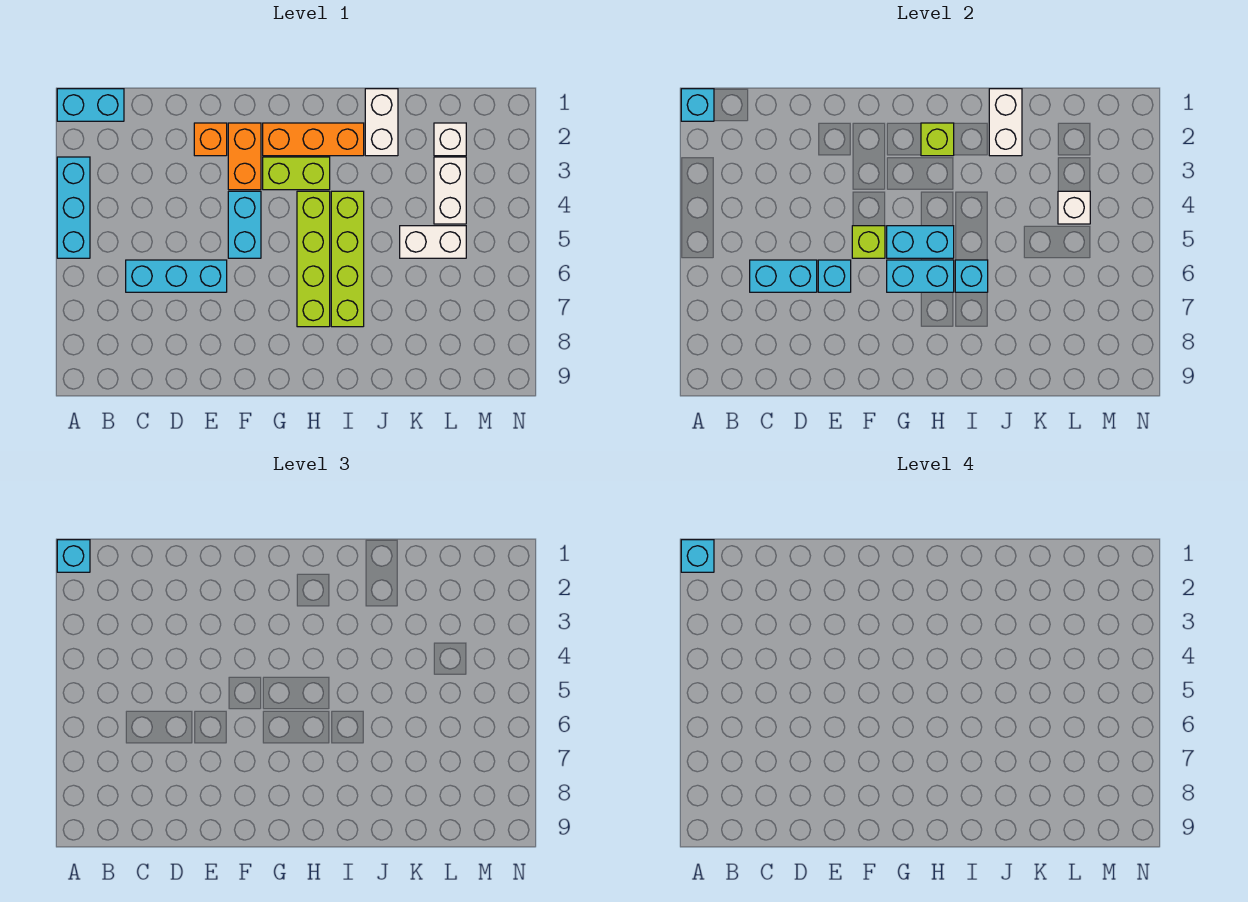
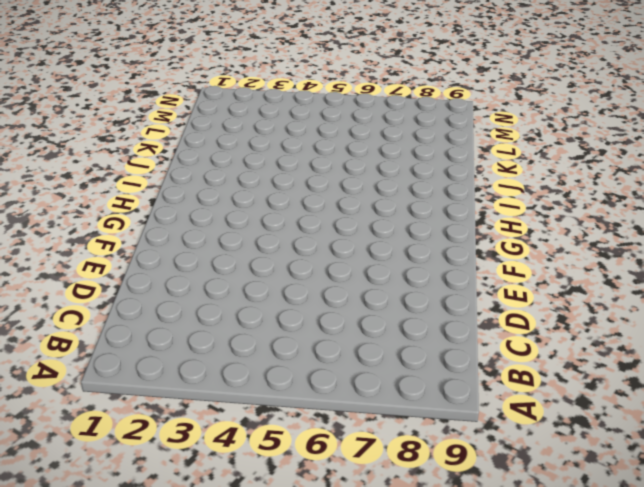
none -> cyan brick A1:B1 level 1
none -> cyan brick A3:A5 level 1
none -> cyan brick C6:E6 level 1

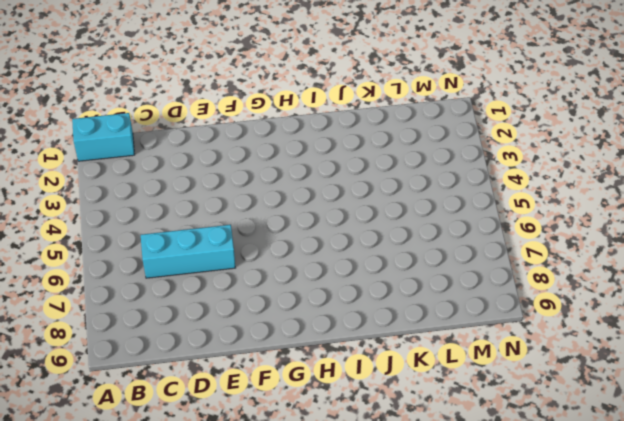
none -> cyan brick A3:A5 level 1
none -> orange brick E2 level 1
none -> orange brick F2:F3 level 1

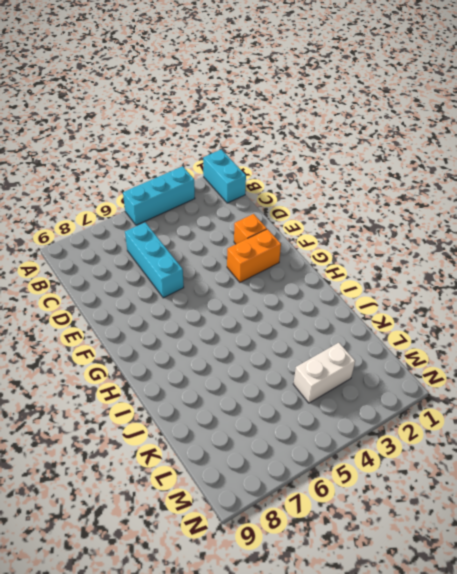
none -> cyan brick F4:F5 level 1
none -> orange brick G2:I2 level 1
none -> lime brick G3:H3 level 1

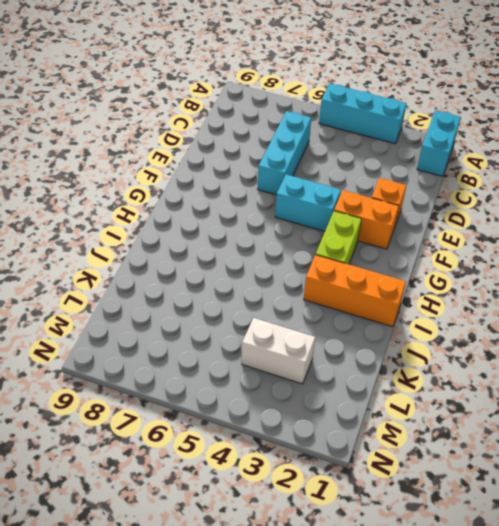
orange brick I1:I3 level 1 -> orange brick G2:I2 level 1
none -> lime brick H4:H7 level 1
none -> lime brick I4:I7 level 1
none -> white brick J1:J2 level 1

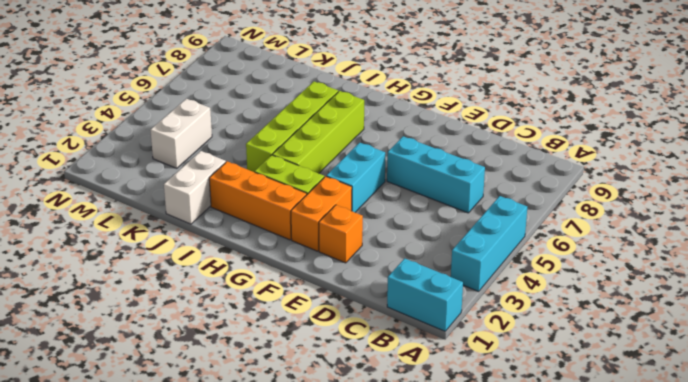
none -> white brick K5:L5 level 1
none -> white brick L2 level 1
none -> cyan brick A1 level 2

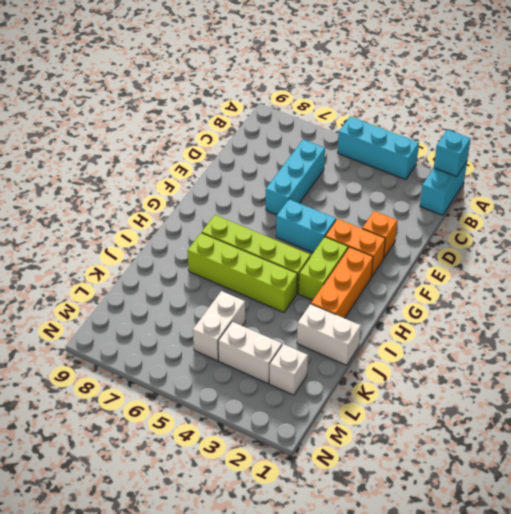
none -> cyan brick C6:D6 level 2
none -> cyan brick E6 level 2
none -> lime brick F5 level 2

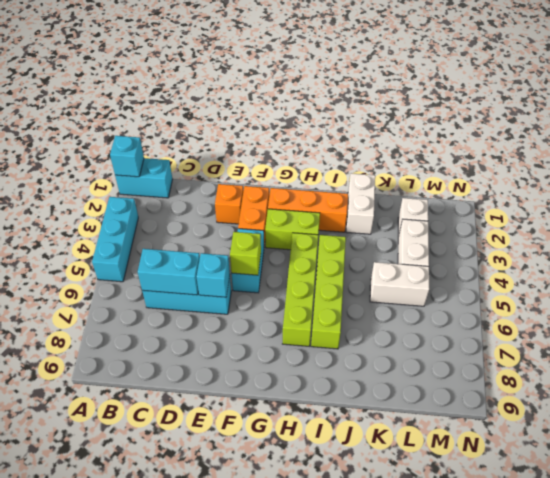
none -> cyan brick G5:H5 level 2
none -> cyan brick G6:H6 level 2
none -> lime brick H2 level 2

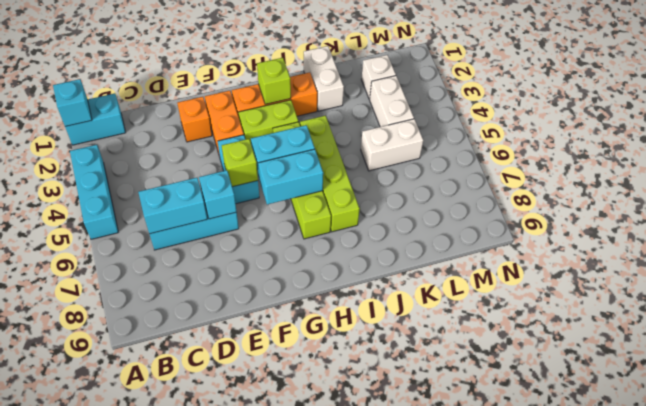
none -> cyan brick I6 level 2
none -> white brick J1:J2 level 2
none -> white brick L4 level 2

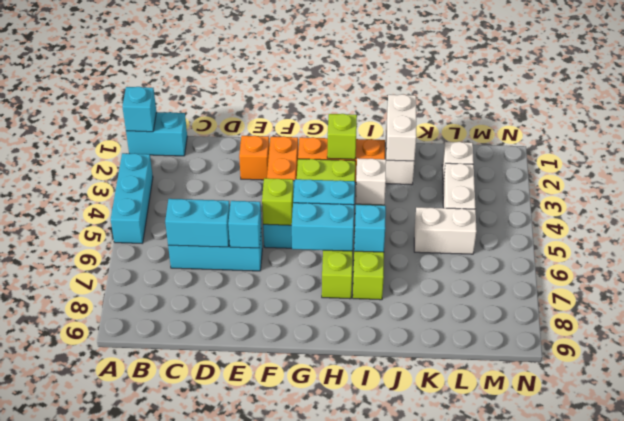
white brick I4 level 2 -> white brick L4 level 2
none -> cyan brick A1 level 3
none -> cyan brick A1 level 4

